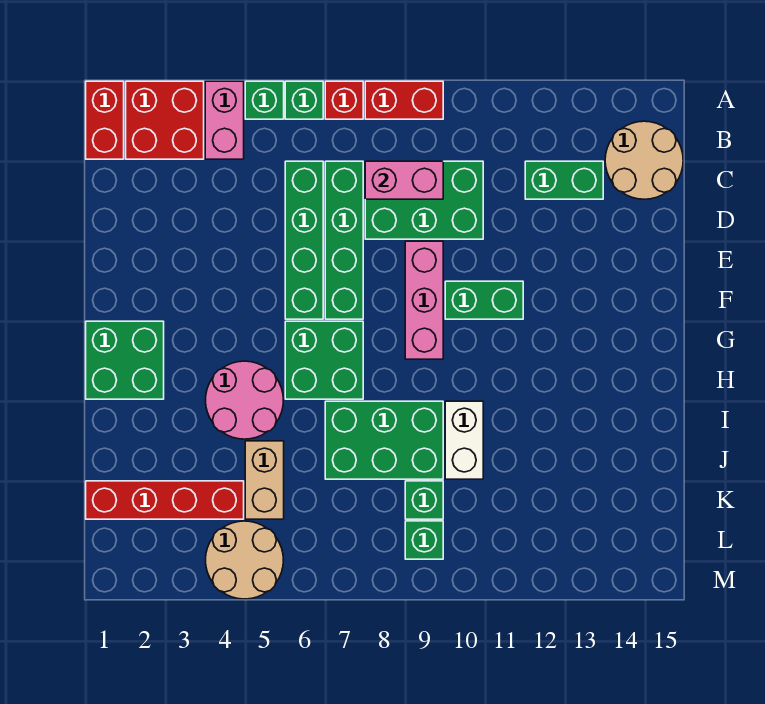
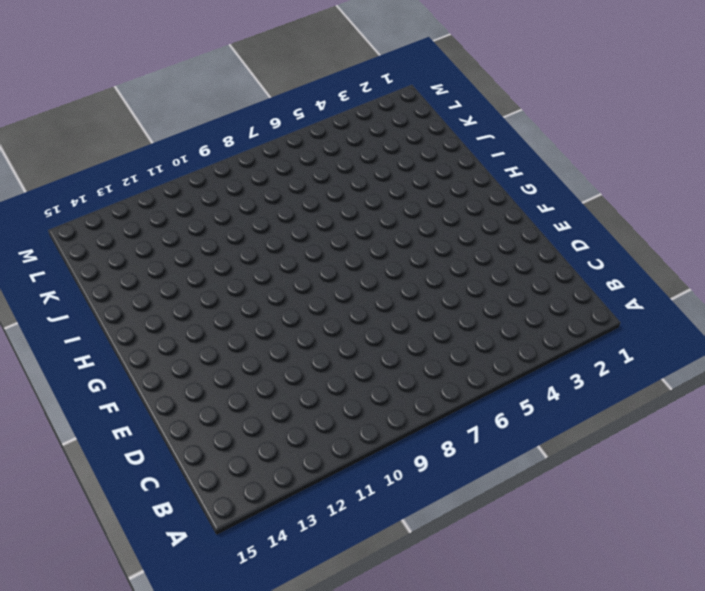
none -> red brick A1:B1 level 1
none -> red brick A2:B3 level 1
none -> pink brick A4:B4 level 1

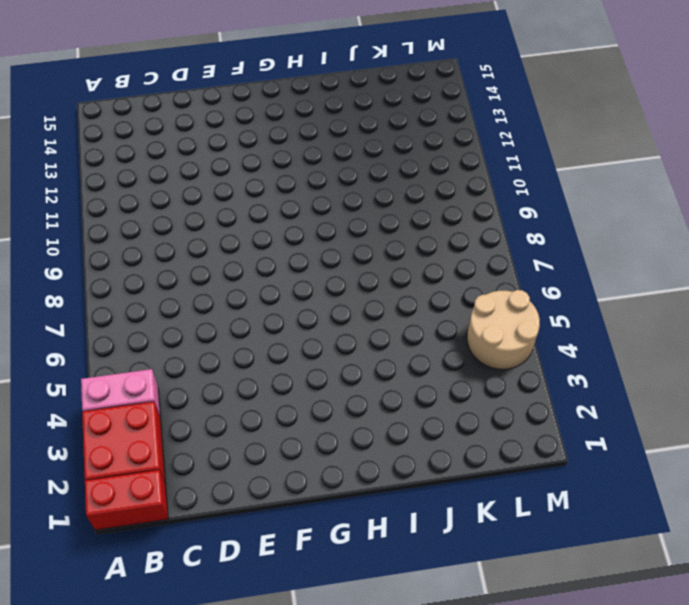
none -> green brick A5 level 1
none -> green brick A6 level 1
none -> red brick A7 level 1

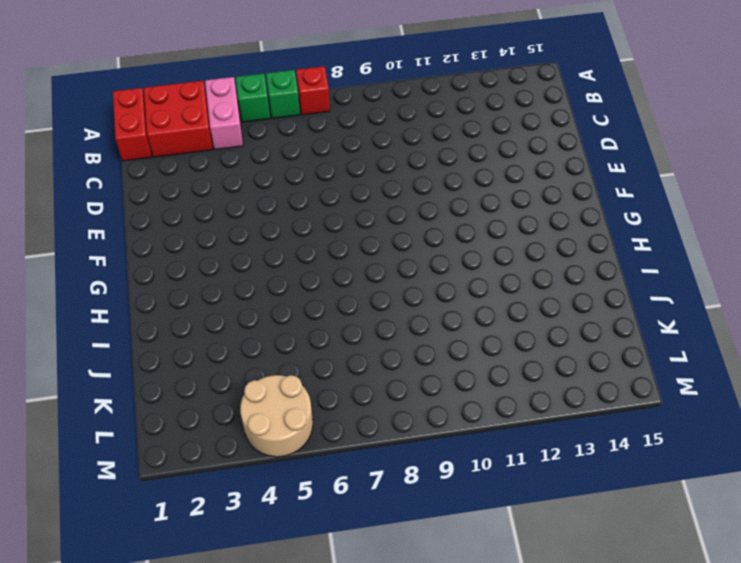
none -> red brick A8:A9 level 1
none -> tan round brick B14:C15 level 1
none -> green brick C6:F6 level 1

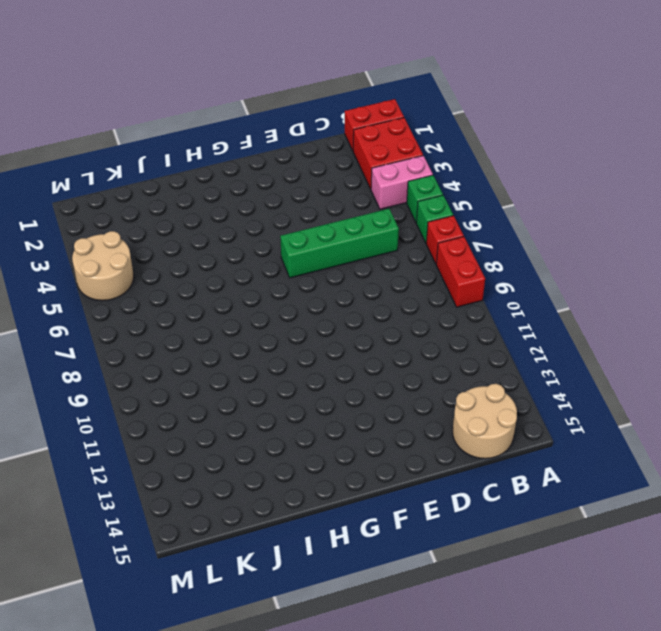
none -> green brick C7:F7 level 1
none -> green brick C8:D10 level 1
none -> green brick C12:C13 level 1

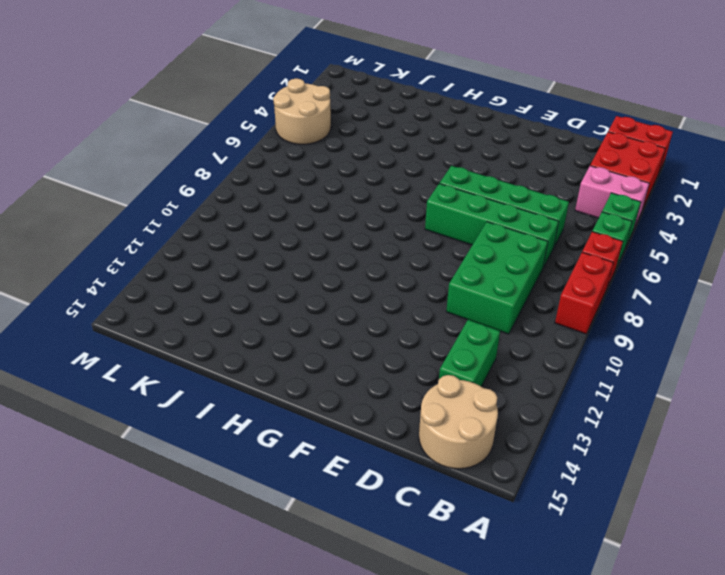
none -> pink brick E9:G9 level 1
none -> green brick F10:F11 level 1
none -> green brick G1:H2 level 1

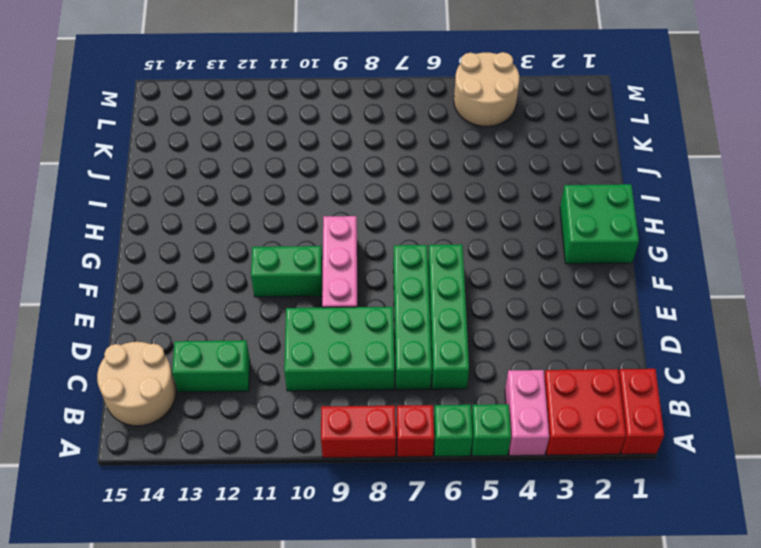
none -> green brick G6:H7 level 1
none -> pink round brick H4:I5 level 1
none -> green brick I7:J9 level 1

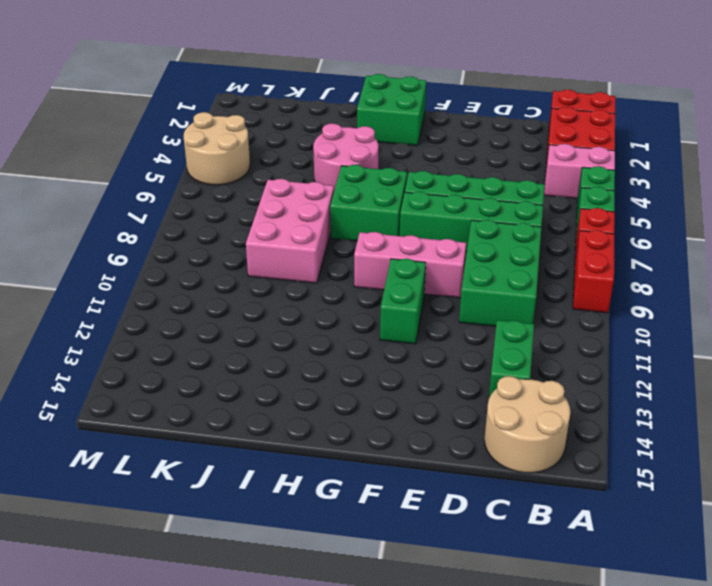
pink brick I7:J9 level 1 -> green brick I7:J9 level 1
none -> white brick I10:J10 level 1
none -> tan brick J5:K5 level 1
none -> red brick K1:K4 level 1

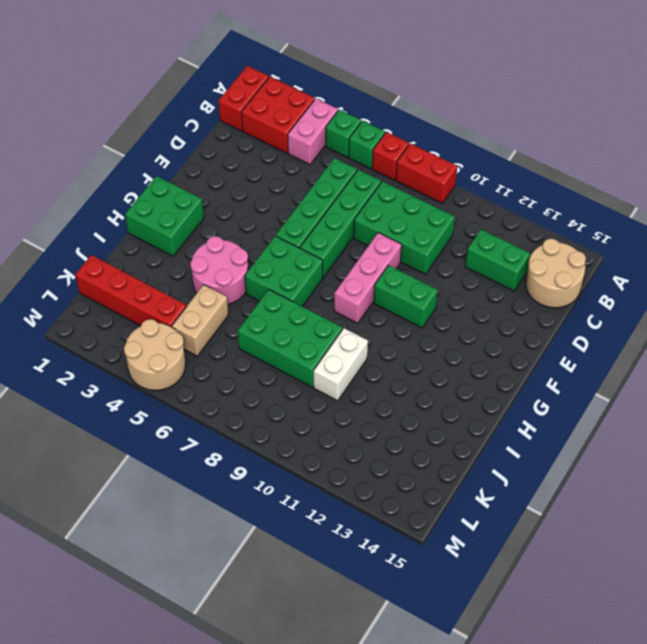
none -> green brick K9 level 1
none -> green brick L9 level 1
none -> pink brick C8:C9 level 2

